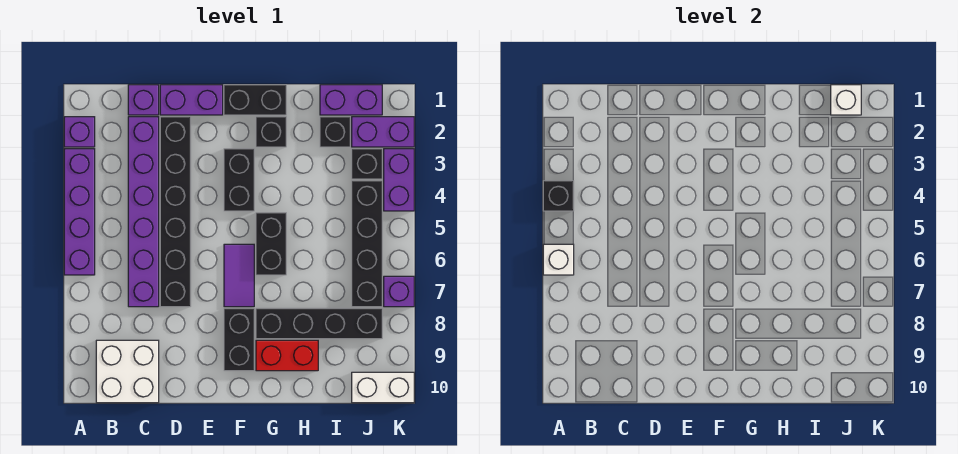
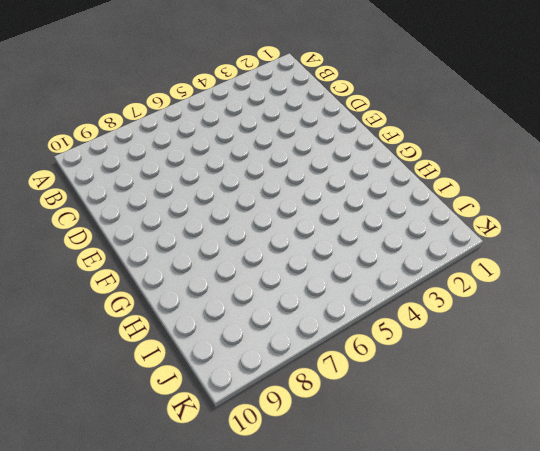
none -> purple brick A2 level 1
none -> purple brick A3:A6 level 1
none -> white brick B9:C10 level 1

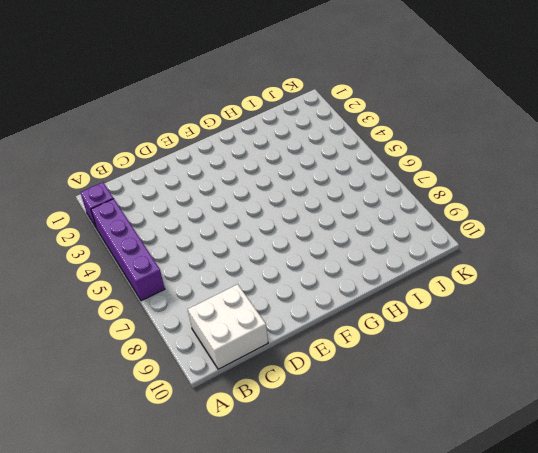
none -> purple brick C1 level 1
none -> purple brick C2:C7 level 1
none -> purple brick D1:E1 level 1

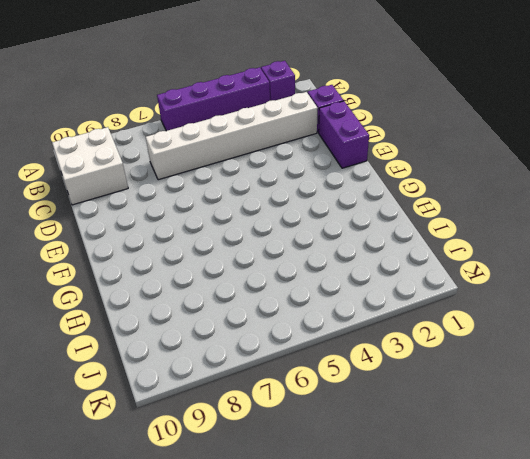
white brick C2:C7 level 1 -> purple brick C2:C7 level 1
none -> black brick D2:D7 level 1
none -> black brick F1:G1 level 1
none -> black brick F3:F4 level 1

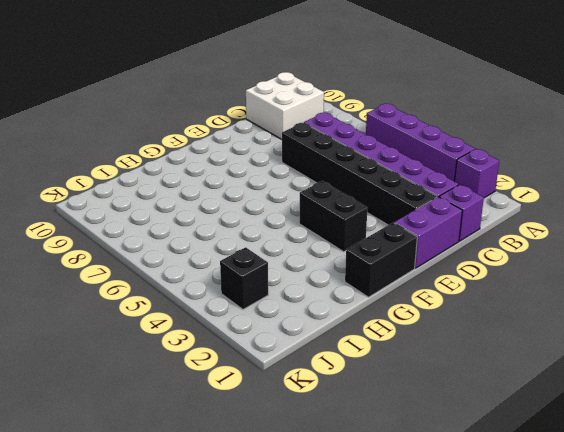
none -> purple tile F6:F7 level 1
none -> black brick F8:F9 level 1
none -> black brick G2 level 1

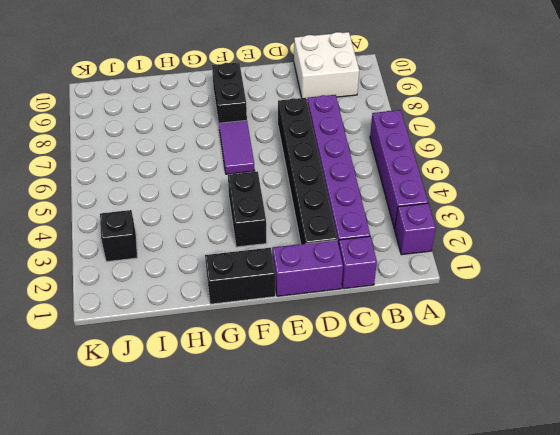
none -> black brick G2 level 1
none -> black brick G5:G6 level 1
none -> black brick G8:J8 level 1

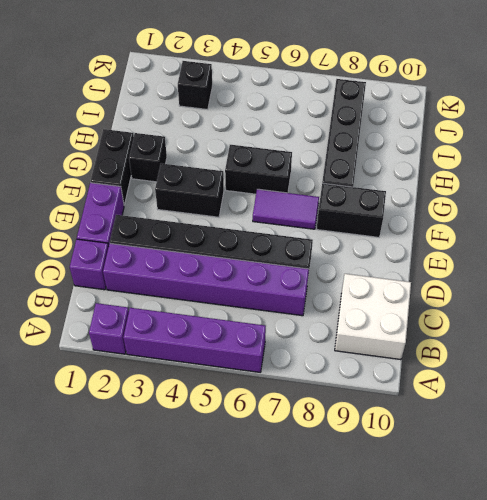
none -> red brick G9:H9 level 1
none -> purple brick I1:J1 level 1
none -> black brick I2 level 1

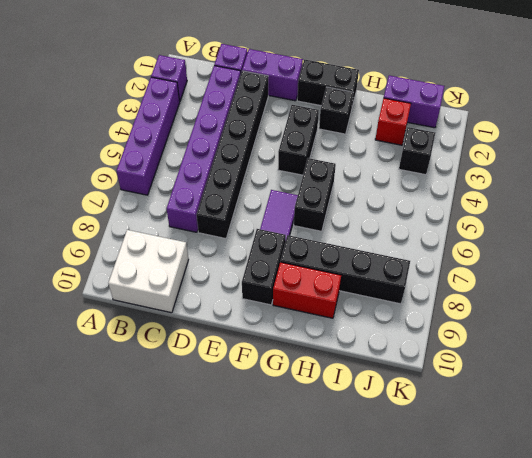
red brick I2 level 1 -> black brick I2 level 1
none -> purple brick J2:K2 level 1
none -> black brick J4:J7 level 1
none -> white brick J10:K10 level 1

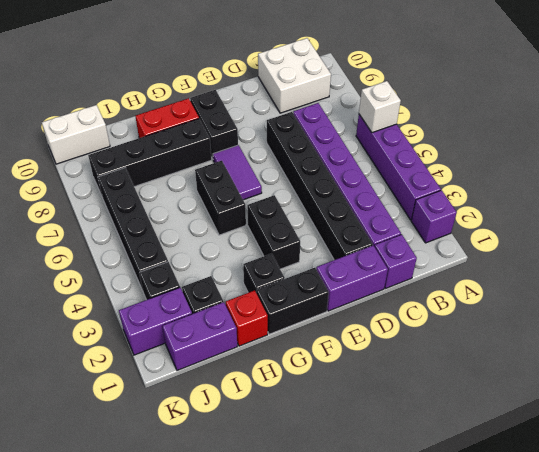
red brick H1 level 1 -> none
none -> purple brick K3:K4 level 1
none -> purple brick K7 level 1
none -> black brick A4 level 2

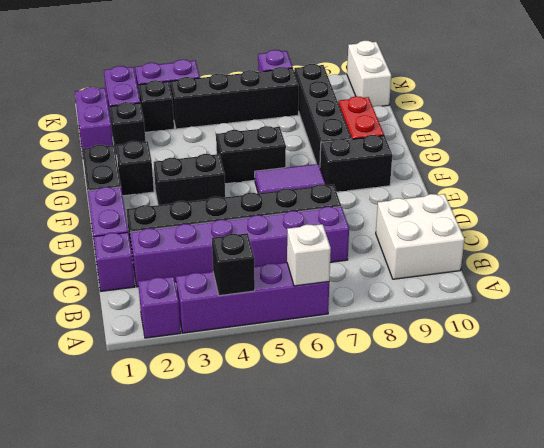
none -> white brick J1 level 2

